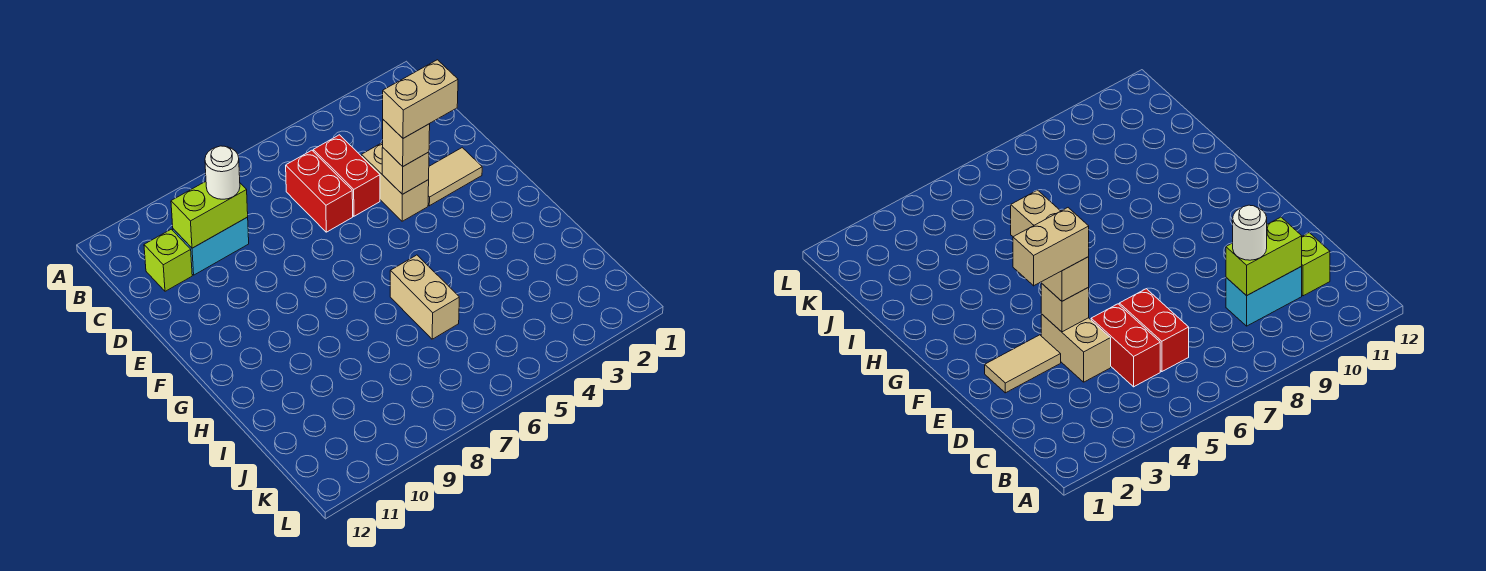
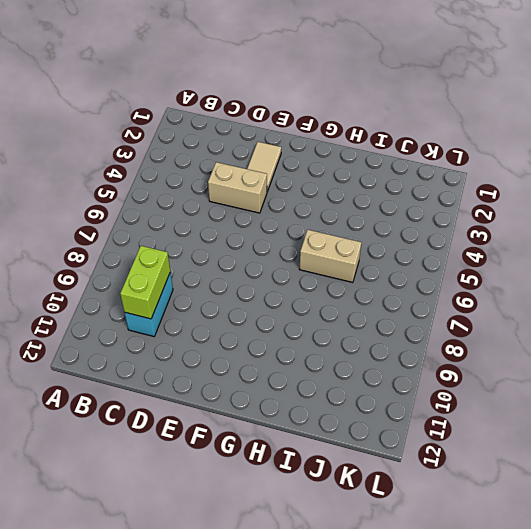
none -> red brick C5:D5 level 1
none -> red brick C6:D6 level 1
none -> lime brick C11 level 1

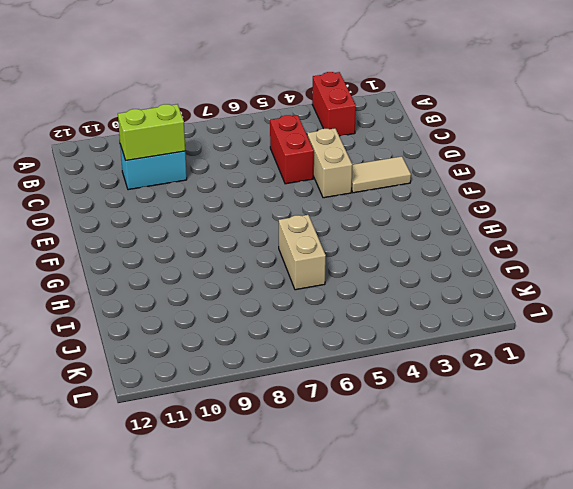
red brick A3:B3 level 1 -> red brick C6:D6 level 1
none -> lime brick C11 level 1
none -> tan brick E4 level 2
none -> white round brick C9 level 3

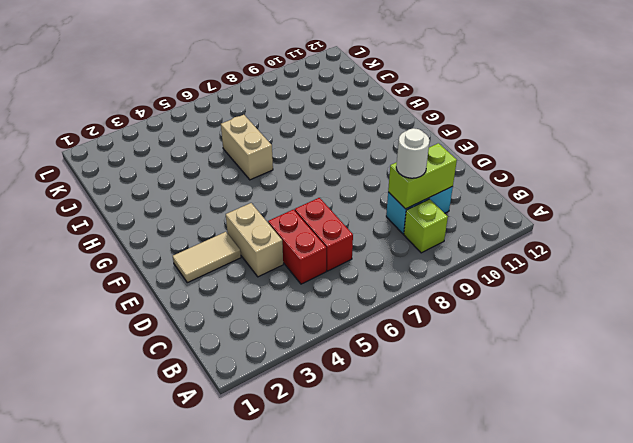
lime brick B9 level 1 -> lime brick C11 level 1
none -> tan brick E4 level 2
none -> tan brick E4 level 3
none -> tan brick E3:E4 level 4

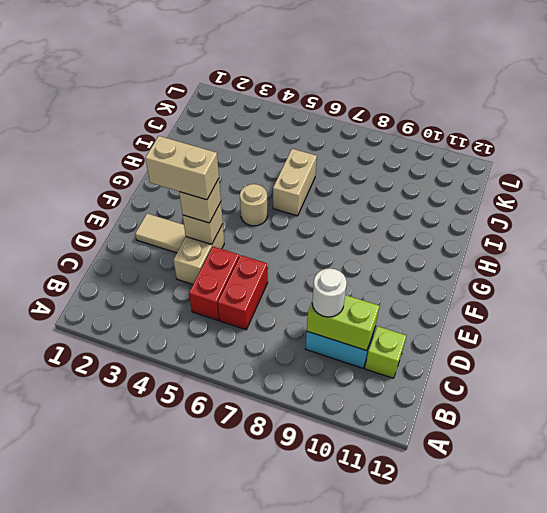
tan round brick G5 level 1 -> none

